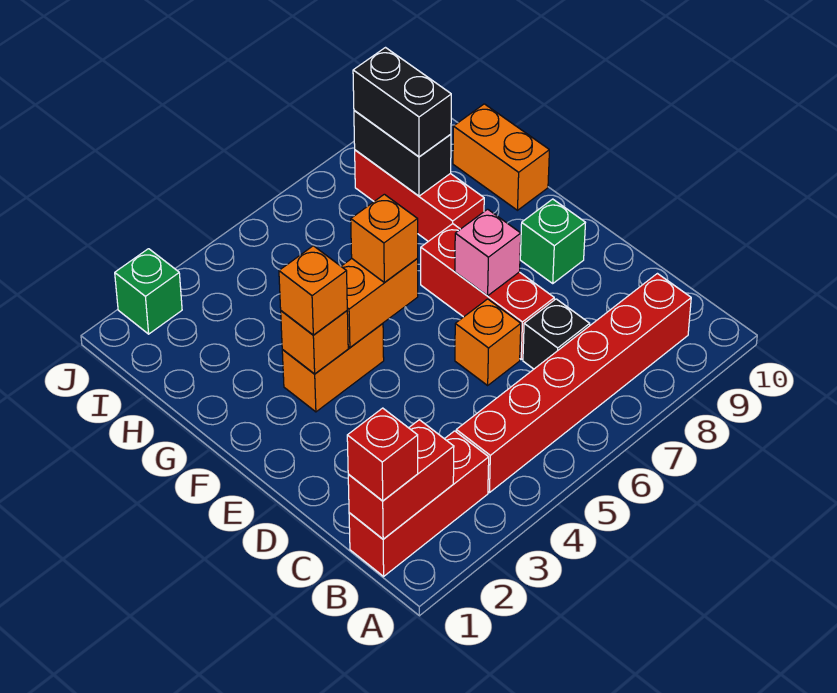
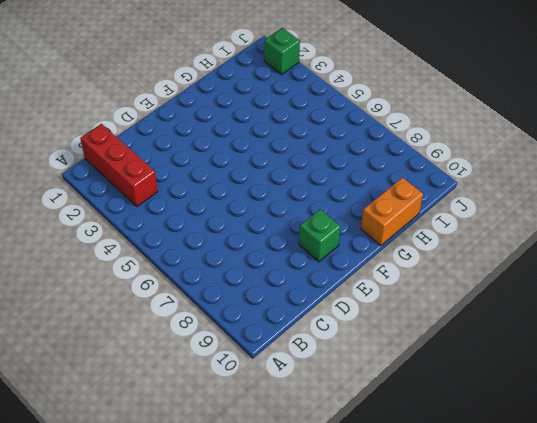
none -> red brick B4:B9 level 1
none -> black brick C7 level 1
none -> orange brick D6 level 1

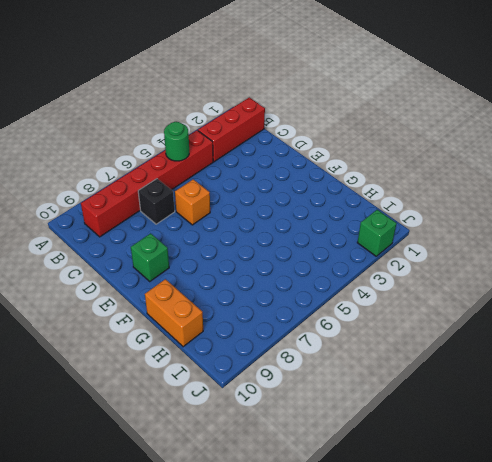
green round brick B5 level 2 -> none
none -> red brick D7:F7 level 1
none -> orange brick F3:F4 level 1
none -> red brick G8:I8 level 1

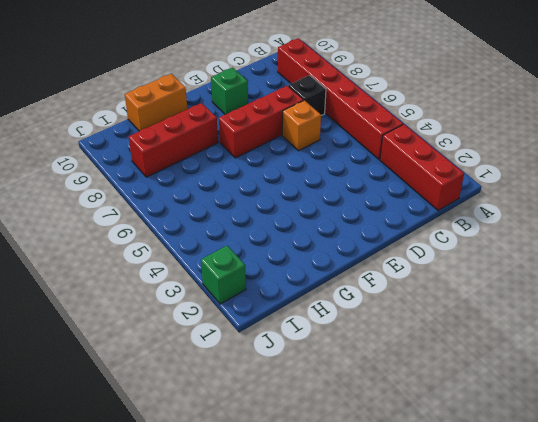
none -> orange brick F3:F4 level 1
none -> red brick B1:B2 level 2
none -> pink brick E7 level 2

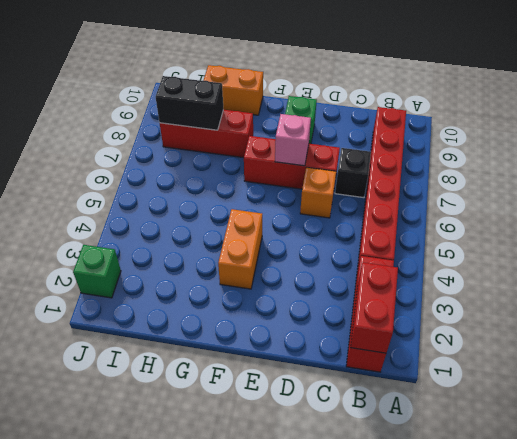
none -> orange brick F3 level 2
none -> orange brick F4:F5 level 2
none -> red brick B1 level 3

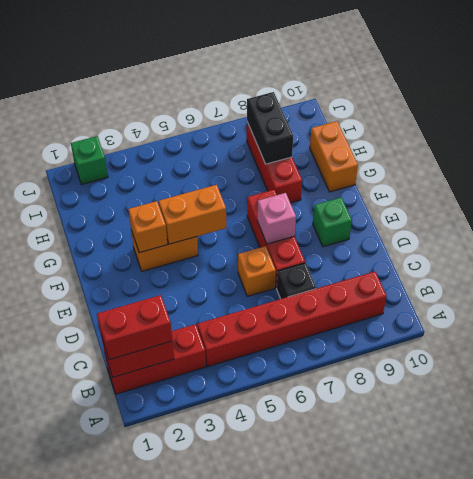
red brick B1:B2 level 3 -> red brick B1 level 3
none -> orange brick F3 level 3
none -> orange brick F5 level 3
none -> black brick H8:I8 level 3

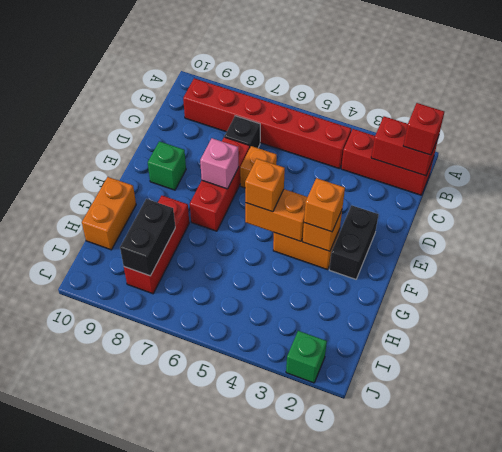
black brick E2:F2 level 1 -> black brick H8:I8 level 3

